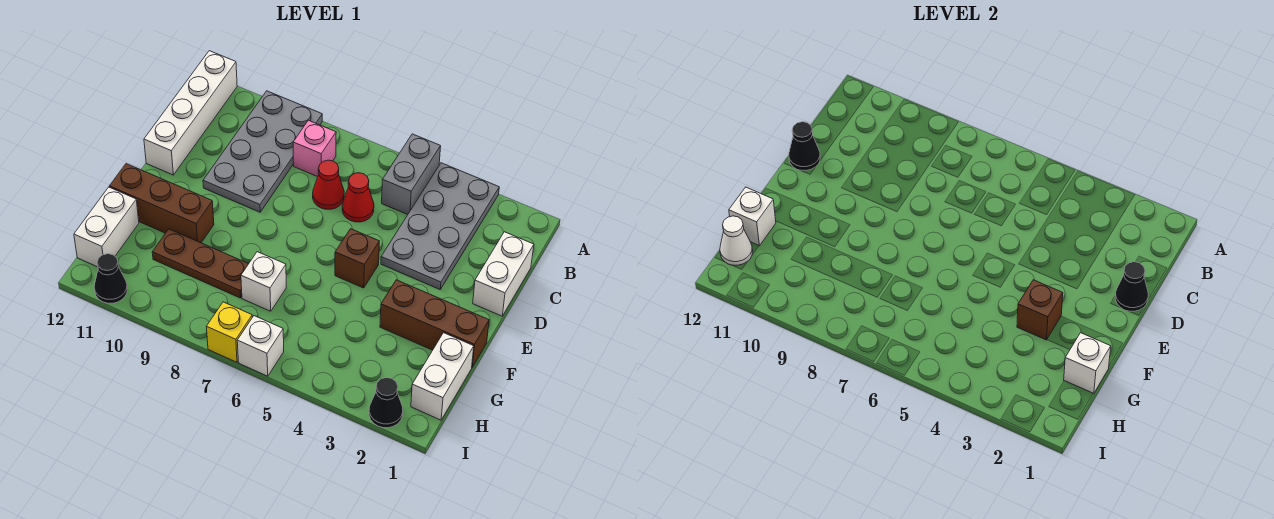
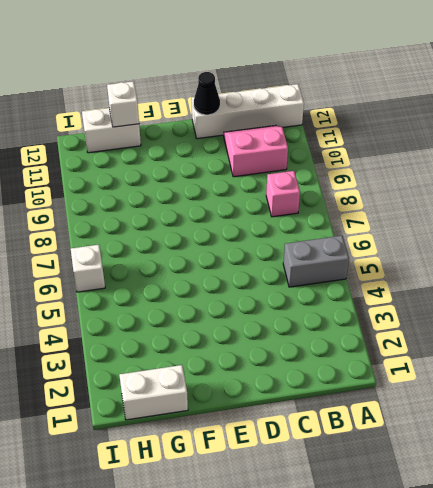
pink slope B10:C11 level 1 top 10 -> grey plate A9:D10 level 1
none -> grey plate A3:D4 level 1
none -> white brick C1:D1 level 1
none -> red cone C6 level 1

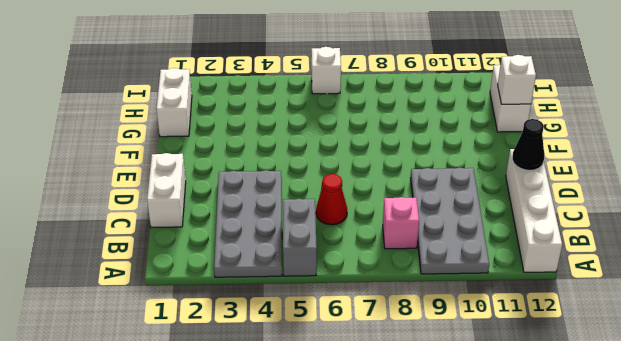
none -> red cone C7 level 1
none -> brown brick E5 level 1
none -> brown brick F1:F3 level 1

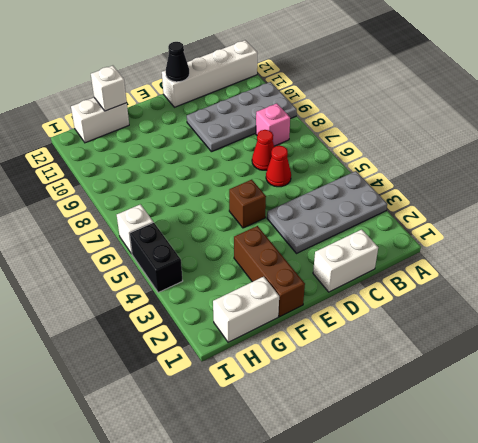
black brick I4:I5 level 1 -> none
none -> grey brick A5:B5 level 1
none -> brown brick F10:F12 level 1
none -> white brick G7 level 1

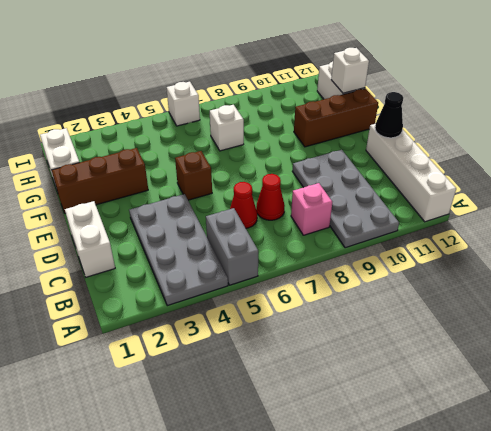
none -> brown plate G8:G10 level 1
none -> black cone I2 level 1
none -> yellow brick I7 level 1

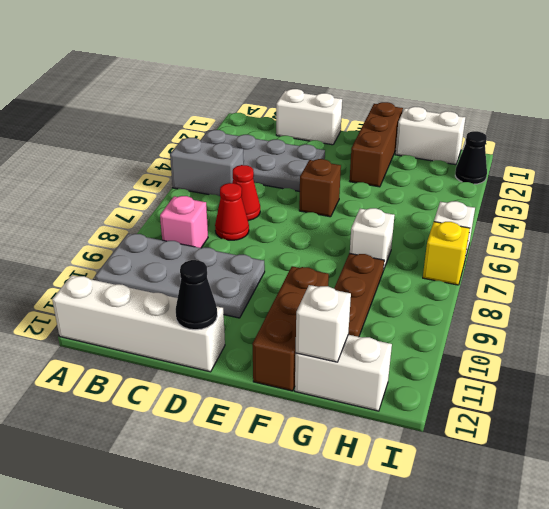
none -> black cone I11 level 1
none -> black cone D1 level 2
none -> brown brick F3 level 2

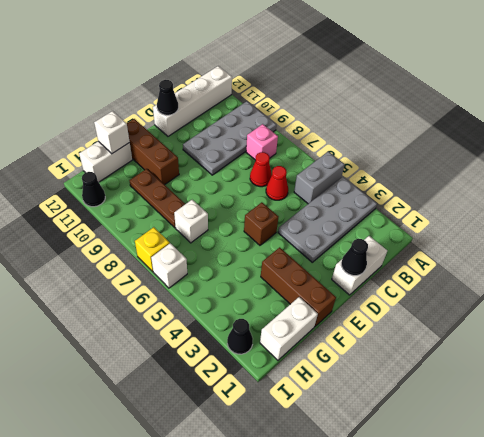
none -> brown brick F3 level 2
none -> white brick G1 level 2
none -> white cone H12 level 2

